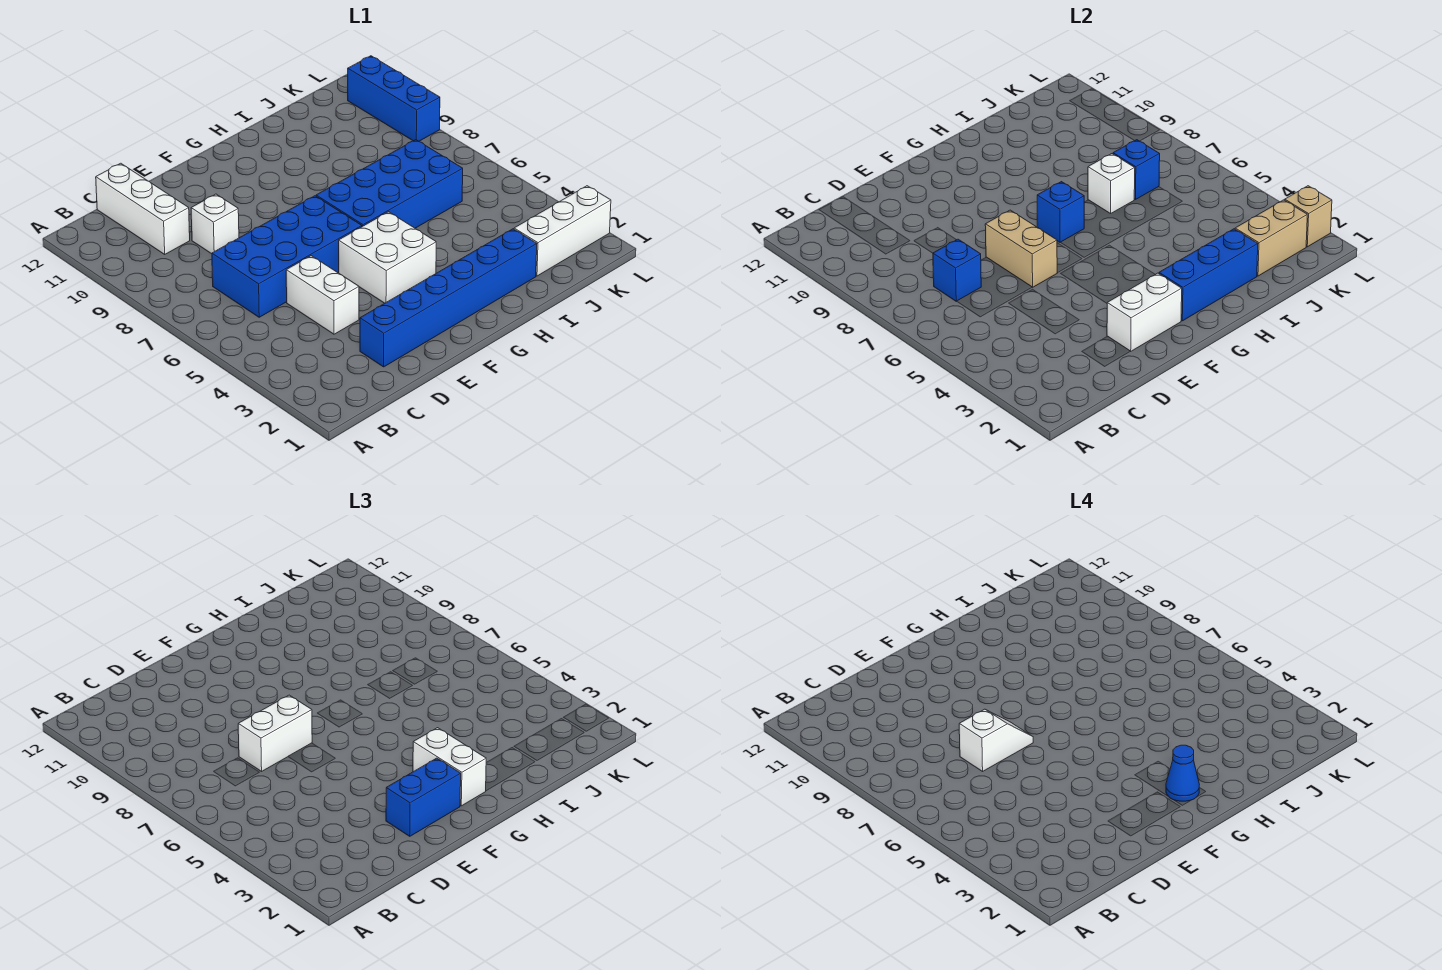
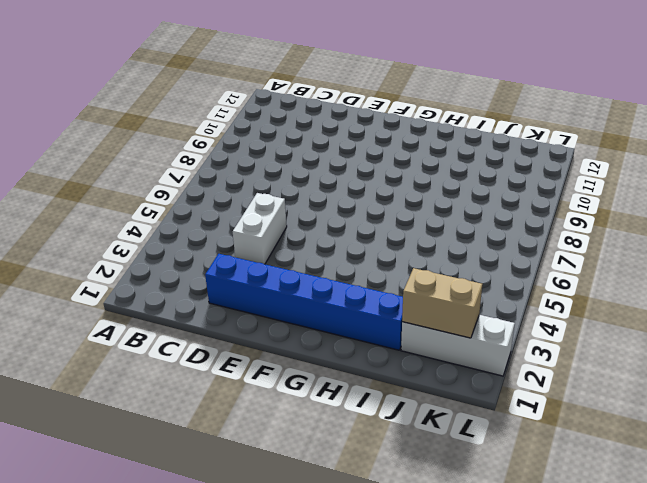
none -> blue brick C6:F7 level 1
none -> white brick C10:C12 level 1
none -> white brick D9 level 1

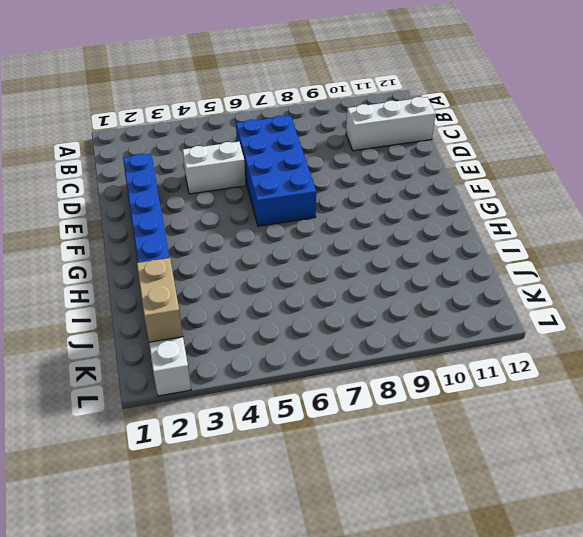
none -> white brick D9 level 1
none -> white brick F4:G5 level 1
none -> blue brick G6:J7 level 1

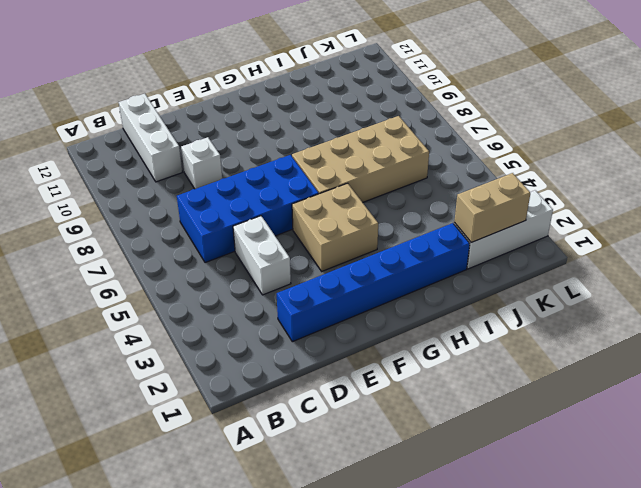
tan brick F4:G5 level 1 -> white brick F4:G5 level 1
tan brick G6:J7 level 1 -> blue brick G6:J7 level 1
none -> blue brick L9:L11 level 1
none -> blue brick C7 level 2
none -> white brick E2:F2 level 2

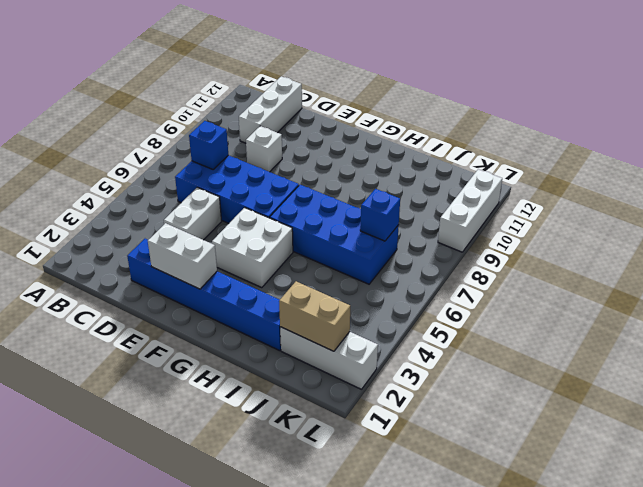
white brick L9:L11 level 1 -> blue brick L9:L11 level 1
none -> tan brick E6:E7 level 2
none -> blue brick G2:I2 level 2
none -> blue brick G7 level 2

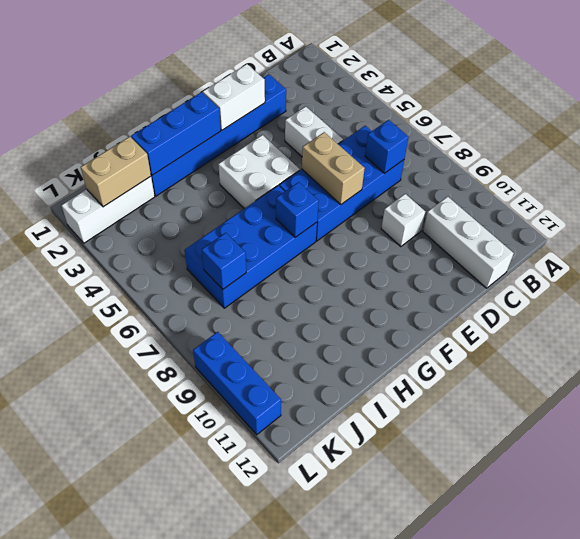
none -> white brick I7 level 2
none -> tan brick L2 level 2
none -> white brick D7:E7 level 3

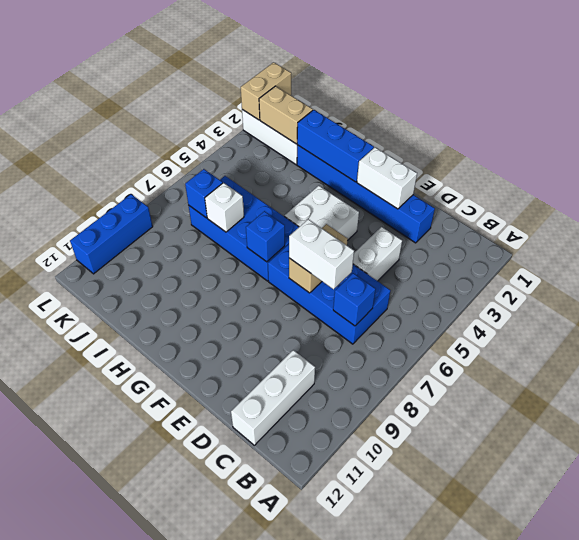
tan brick L1:L2 level 2 -> tan brick L2 level 2
none -> white brick D9 level 1
none -> blue brick E2:F2 level 3
none -> white brick G2:G3 level 3

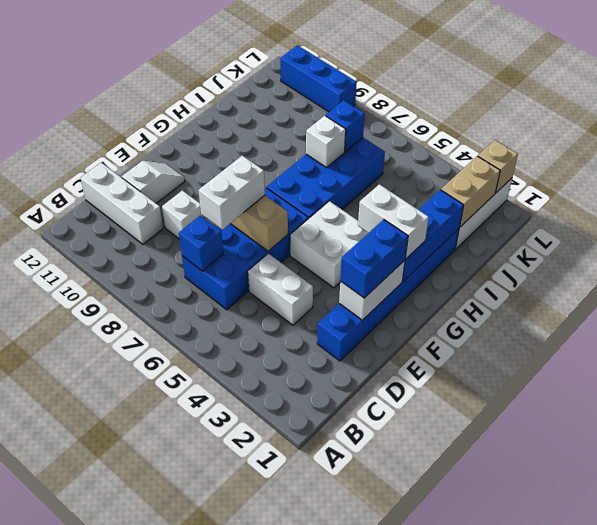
white slope D11:E11 level 1 top D -> white slope D7:E7 level 4 top D
none -> blue brick G7 level 2
none -> blue cone G2 level 4

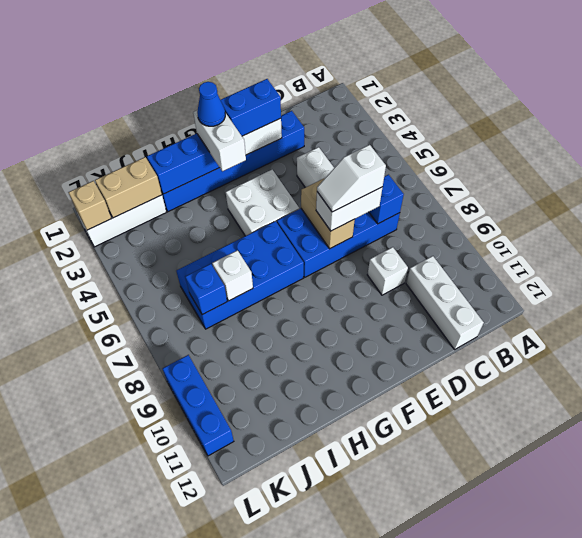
none -> blue brick G7 level 2

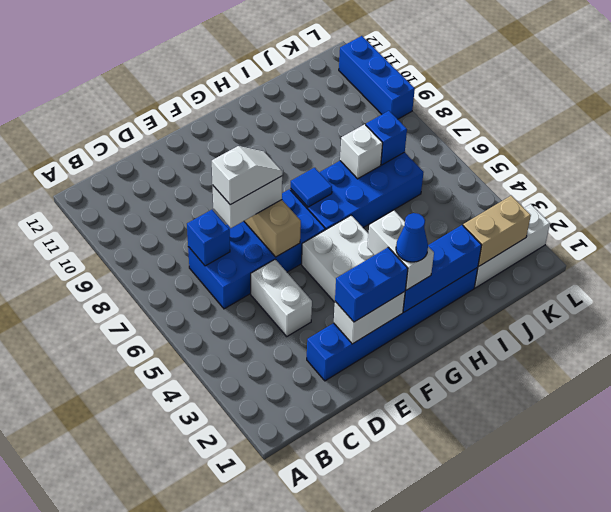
blue tile G7 level 2 -> blue brick G7 level 2
none -> white brick C10:C12 level 1
none -> white brick D9 level 1
none -> tan brick L2 level 2

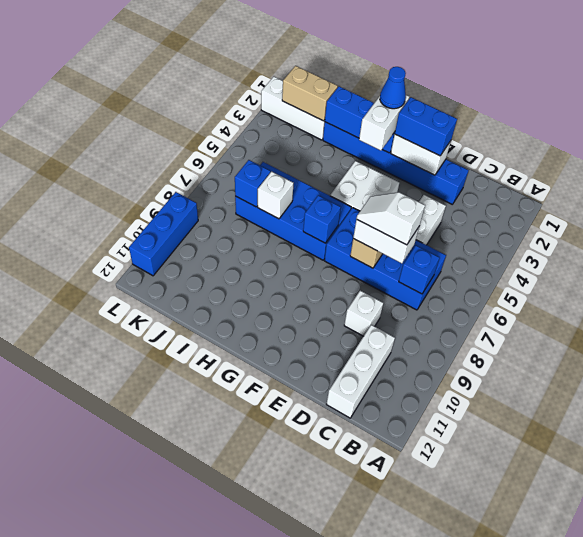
none -> tan brick L2 level 2

